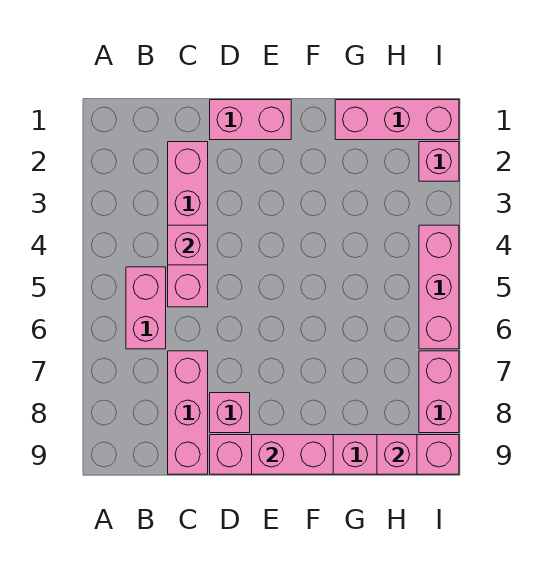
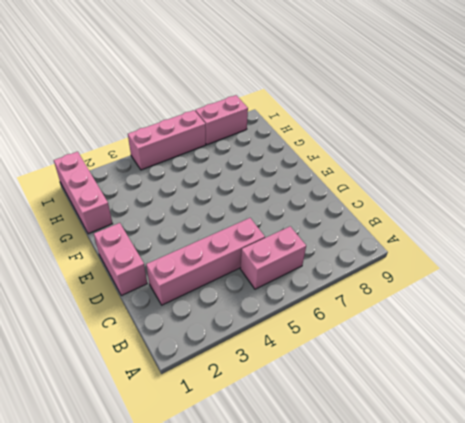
none -> pink brick C7:C9 level 1
none -> pink brick D8 level 1
none -> pink brick D9:I9 level 1

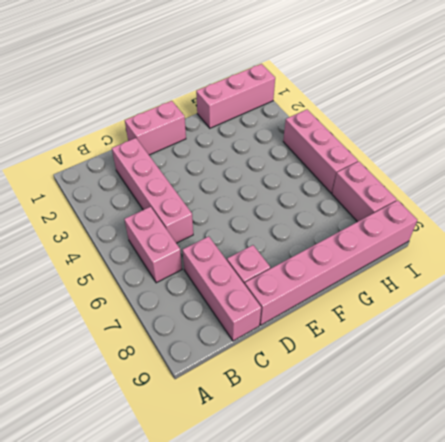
none -> pink brick I2 level 1
none -> pink brick C4 level 2
none -> pink brick E9:F9 level 2

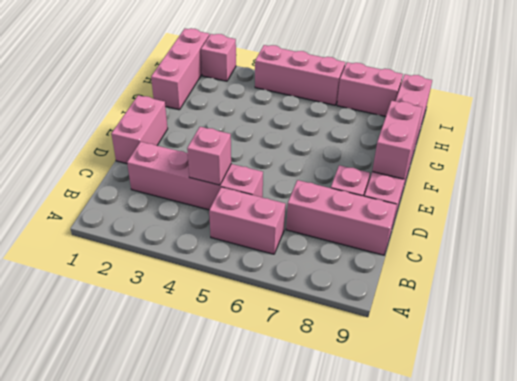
none -> pink brick H9 level 2

